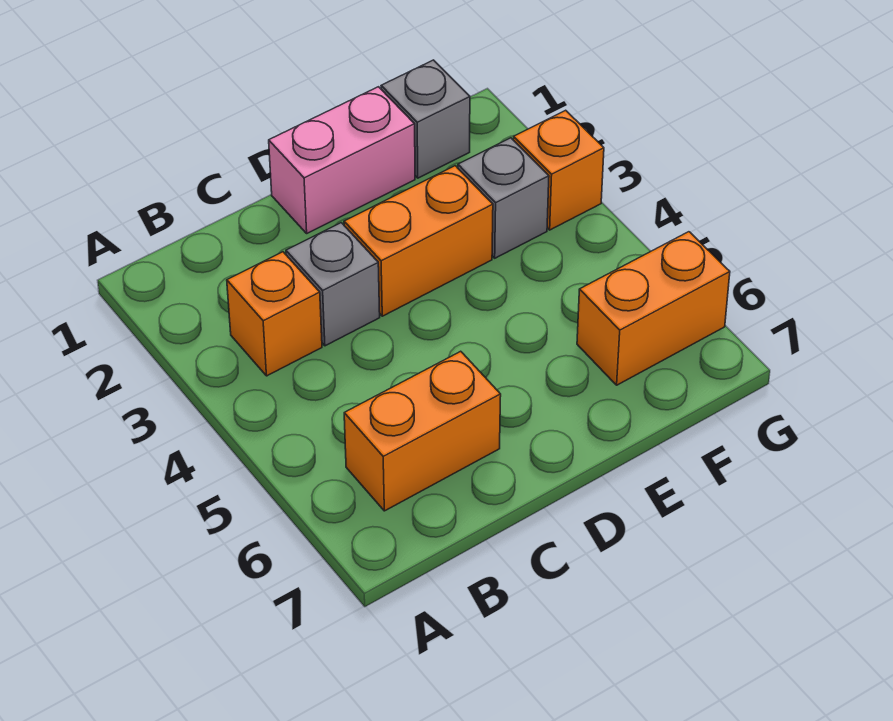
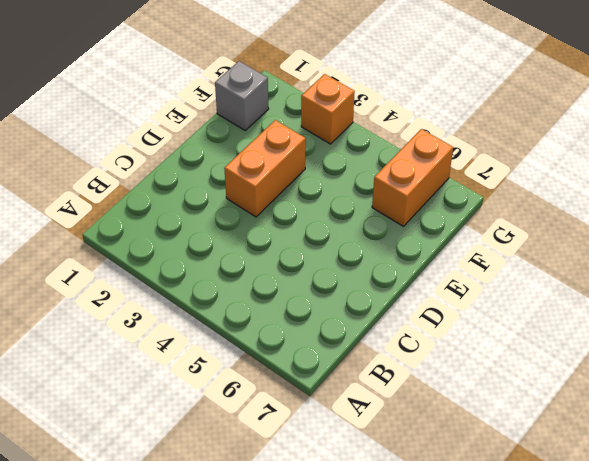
none -> orange brick B3 level 1
none -> orange brick B6:C6 level 1

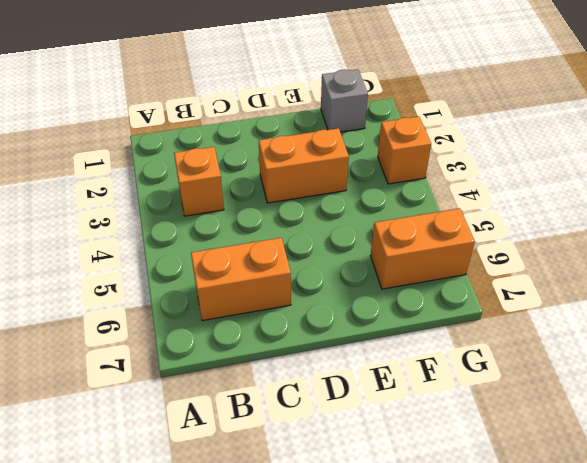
none -> grey brick C3 level 1
none -> pink brick D1:E1 level 1

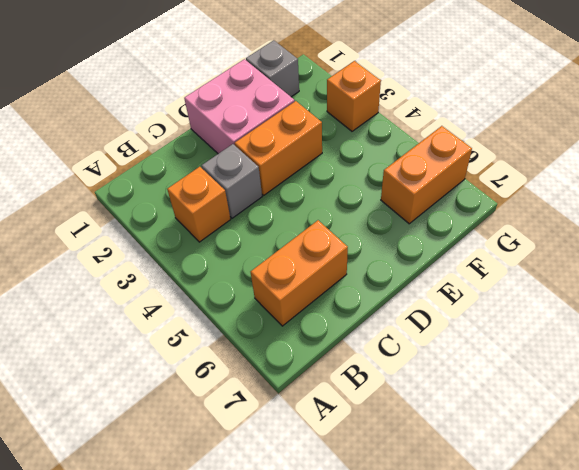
pink brick D1:E2 level 1 -> pink brick D1:E1 level 1
none -> grey brick F3 level 1

